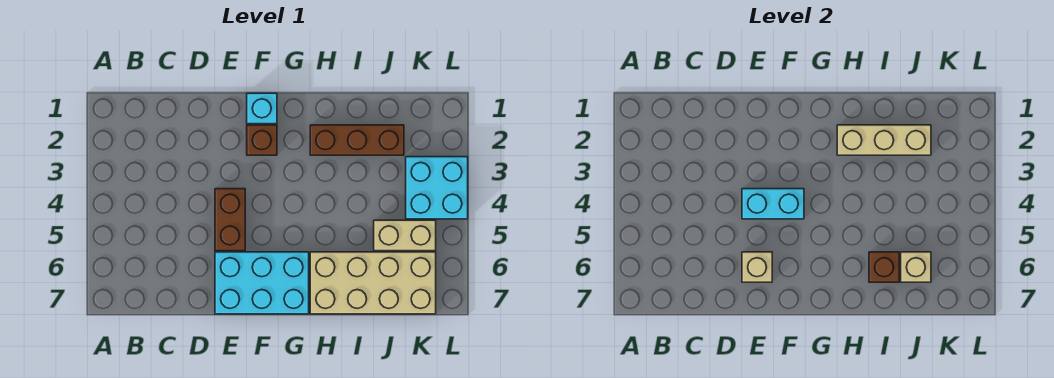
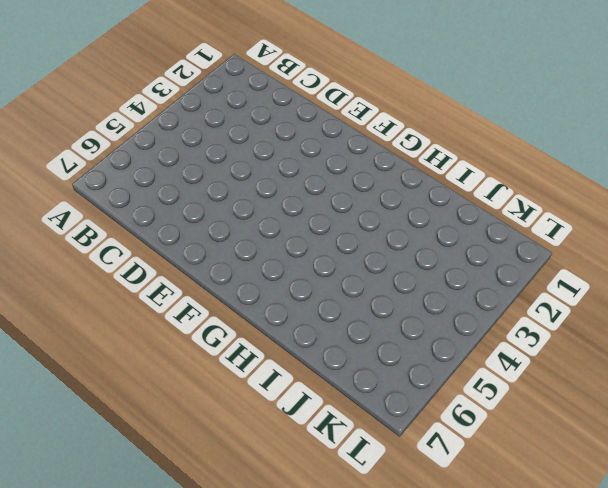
none -> brown brick E4:E5 level 1
none -> cyan brick E6:G7 level 1
none -> cyan brick F1 level 1

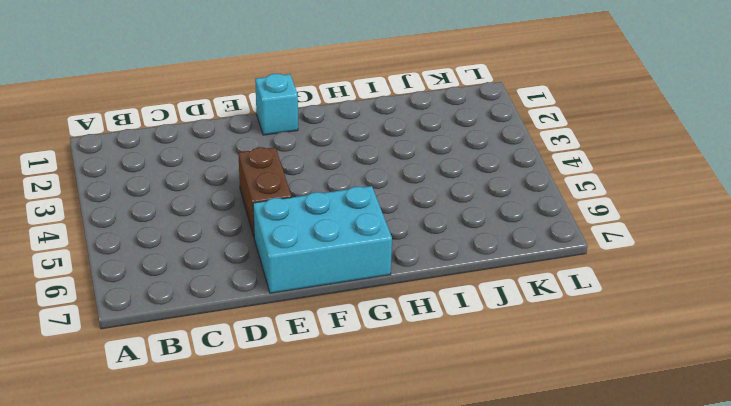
none -> brown brick F2 level 1
none -> brown brick H2:J2 level 1
none -> tan brick H6:K7 level 1

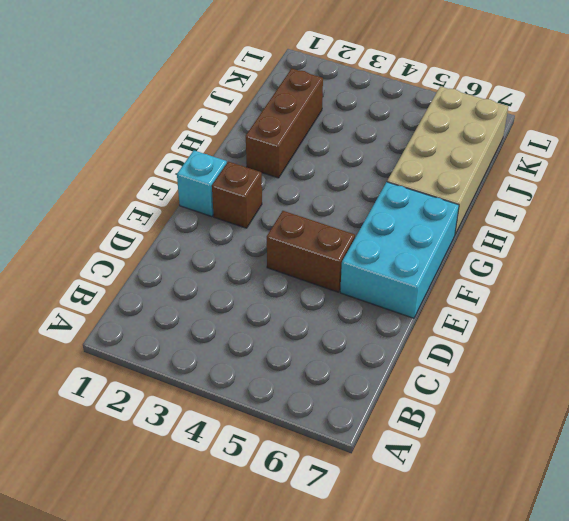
none -> tan brick J5:K5 level 1
none -> cyan brick K3:L4 level 1
none -> cyan brick E4:F4 level 2

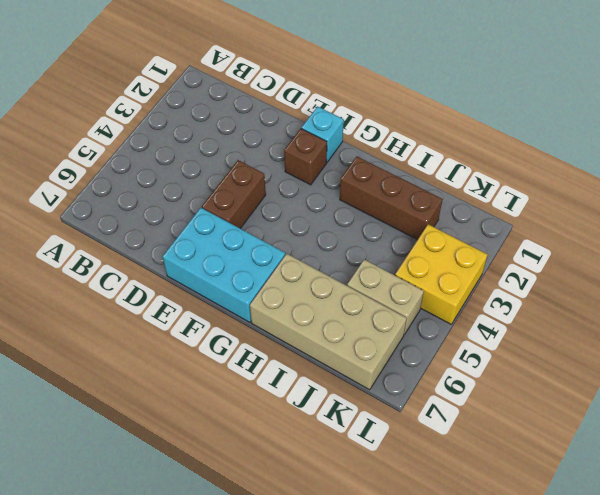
yellow brick K3:L4 level 1 -> cyan brick K3:L4 level 1
none -> cyan brick E4:F4 level 2
none -> tan brick E6 level 2
none -> tan brick H2:J2 level 2

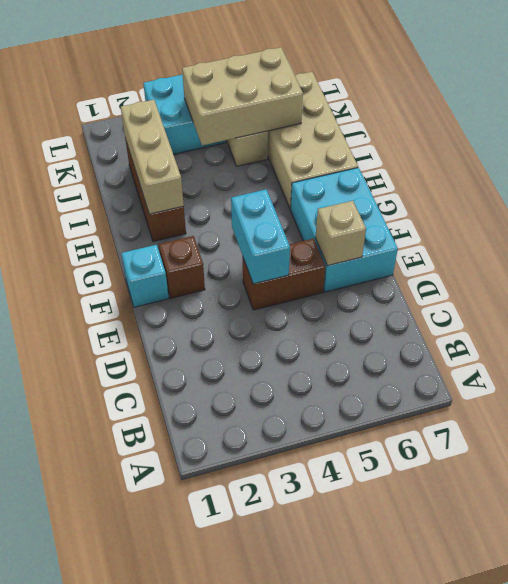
tan brick J4:K6 level 2 -> tan brick J6 level 2
none -> brown brick I6 level 2

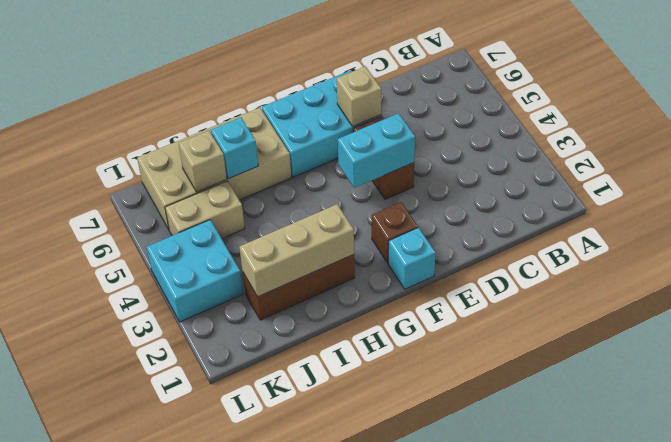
cyan brick I6 level 2 -> brown brick I6 level 2

